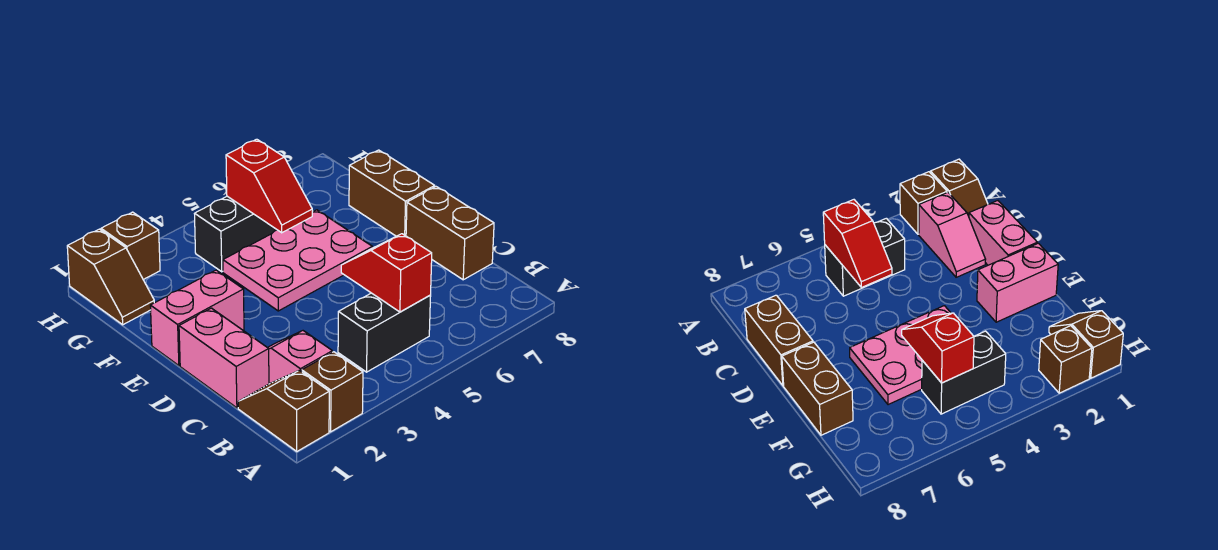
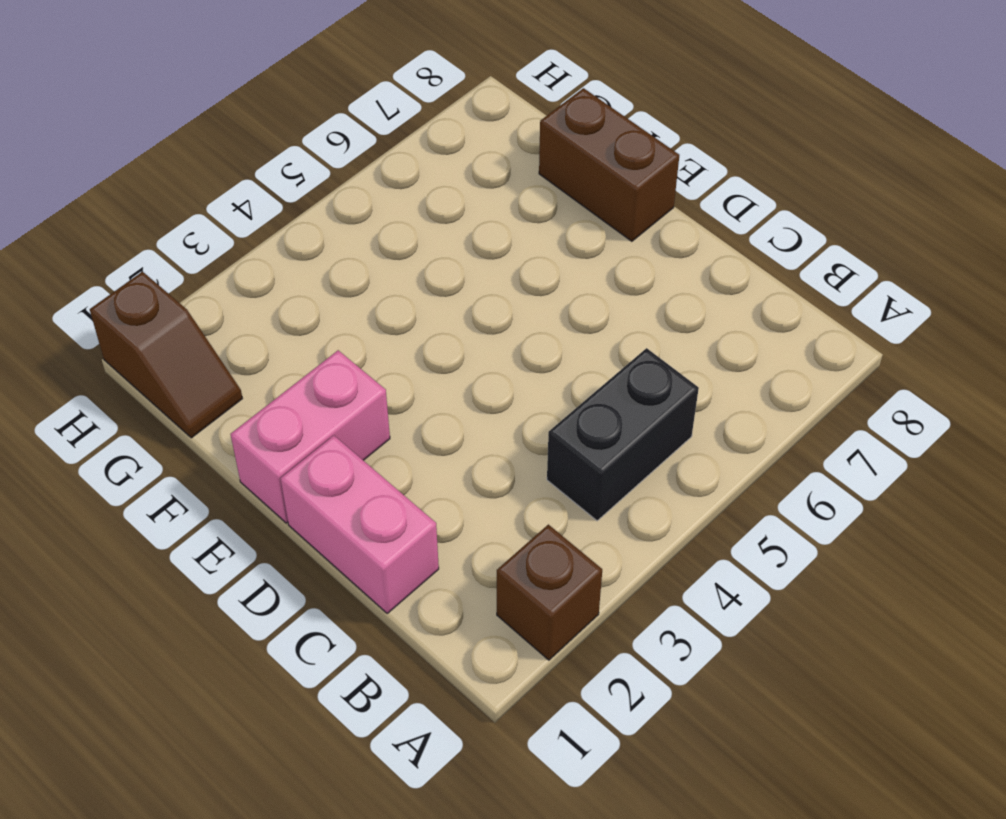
none -> brown slope A1:B1 level 1 top A
none -> pink slope B2:C2 level 1 top B
none -> brown brick C8:D8 level 1

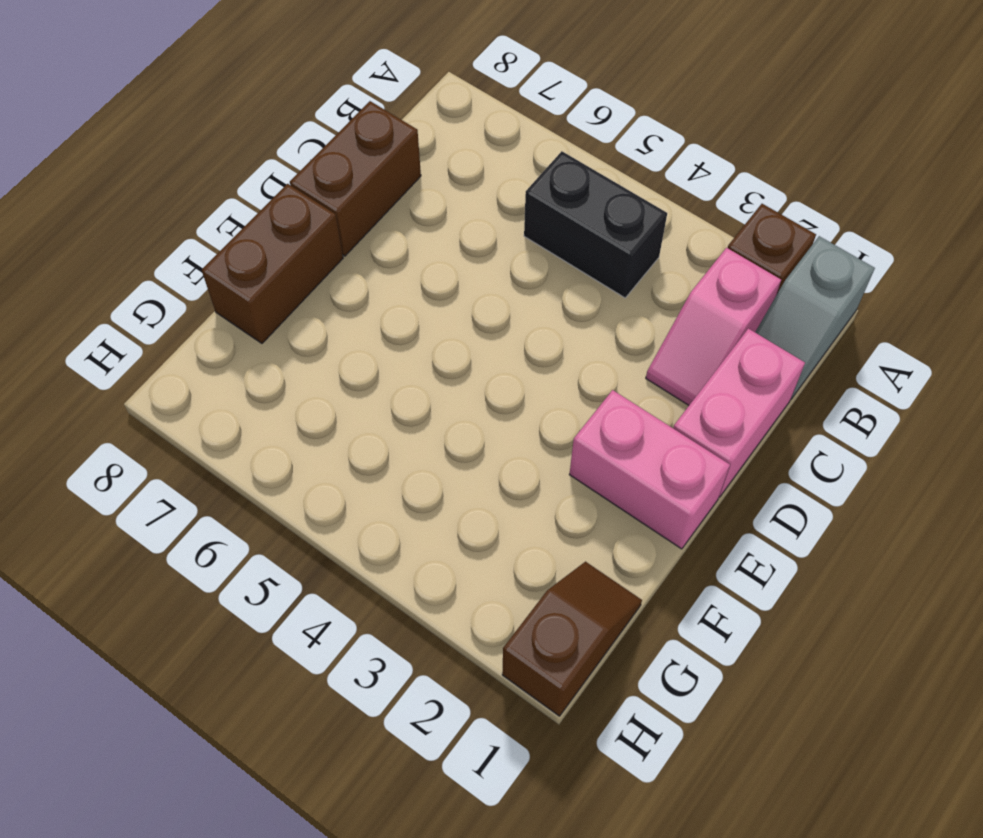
grey slope A1:B1 level 1 top A -> brown slope A1:B1 level 1 top A
none -> pink plate E4:F6 level 1
none -> black brick G4:G5 level 1
none -> brown brick H2 level 1

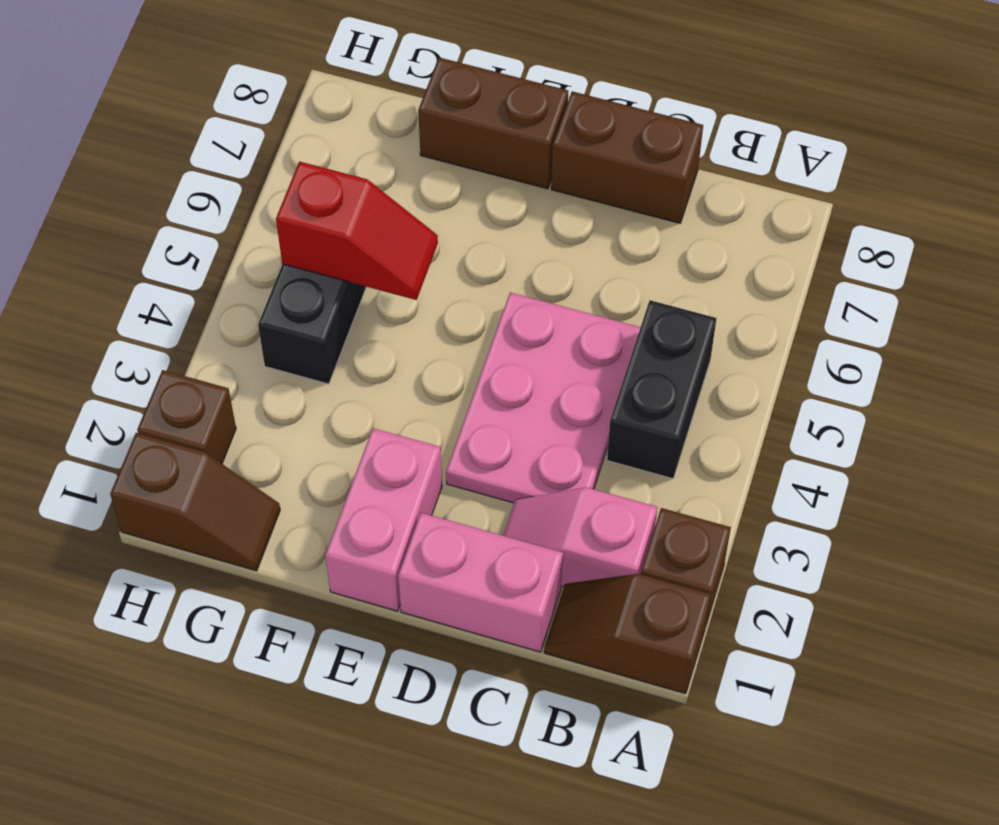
pink plate C3:D5 level 1 -> pink plate E4:F6 level 1
none -> red slope B5:C5 level 2 top B

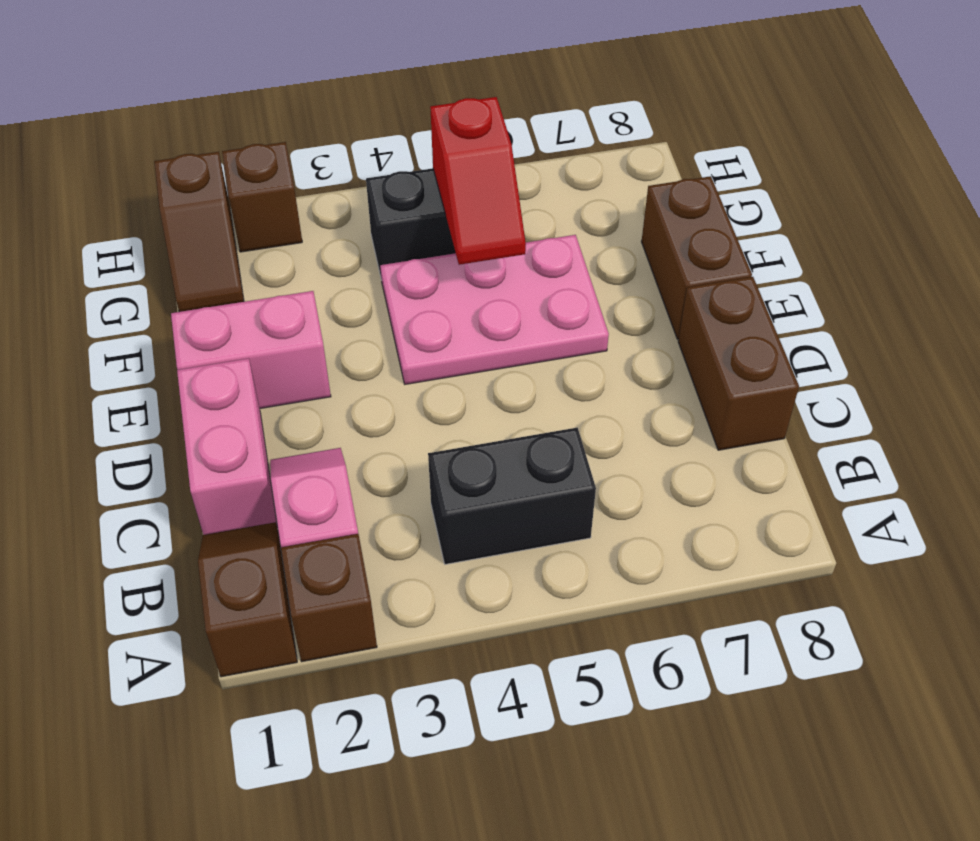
none -> red slope B5:C5 level 2 top B

